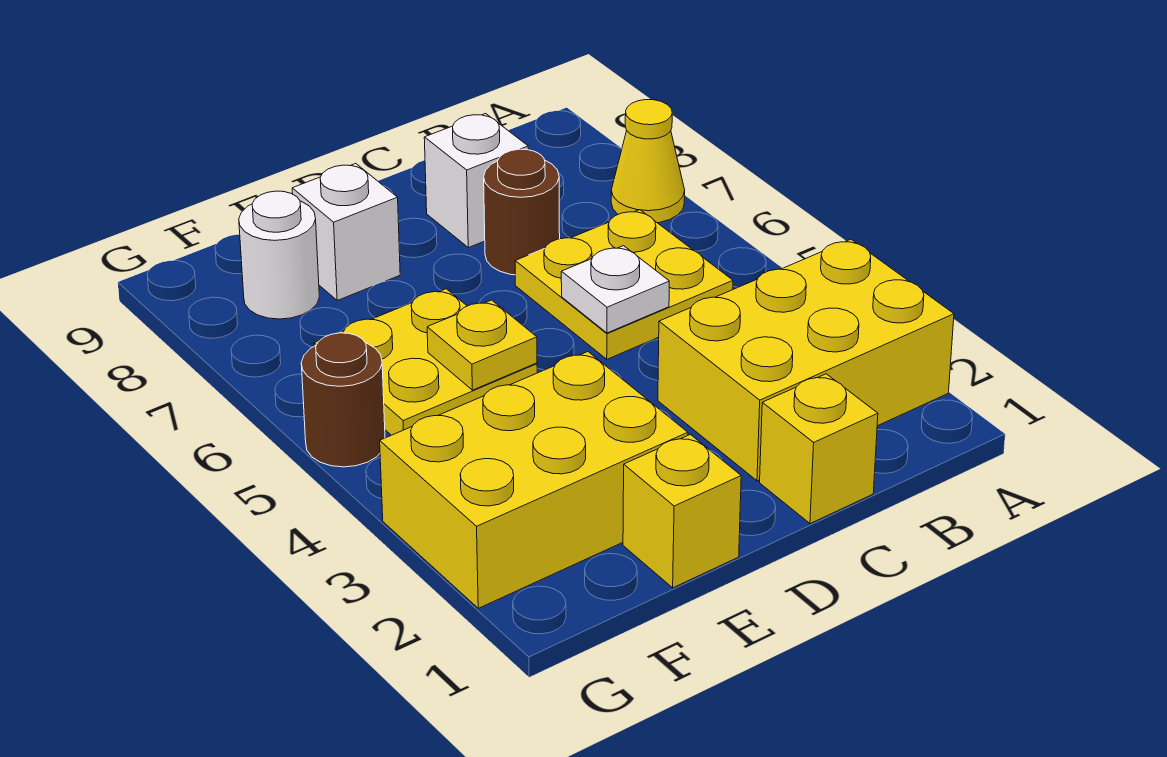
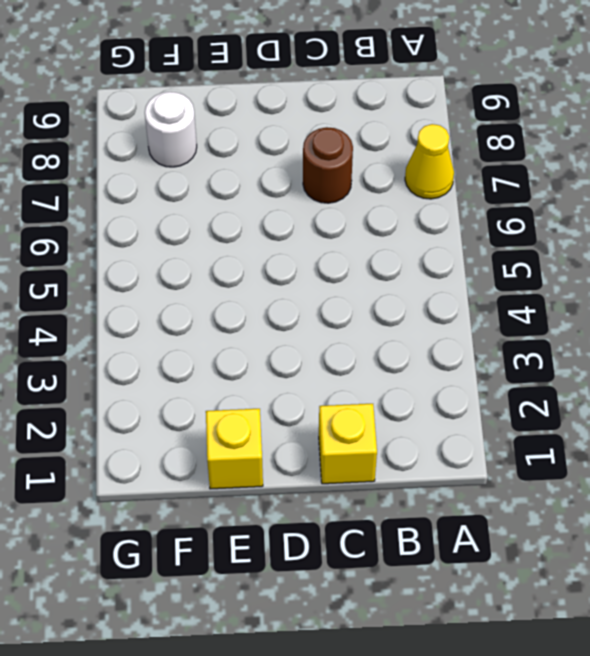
none -> yellow brick A2:C3 level 1
none -> yellow plate B5:C6 level 1
none -> white brick C8 level 1

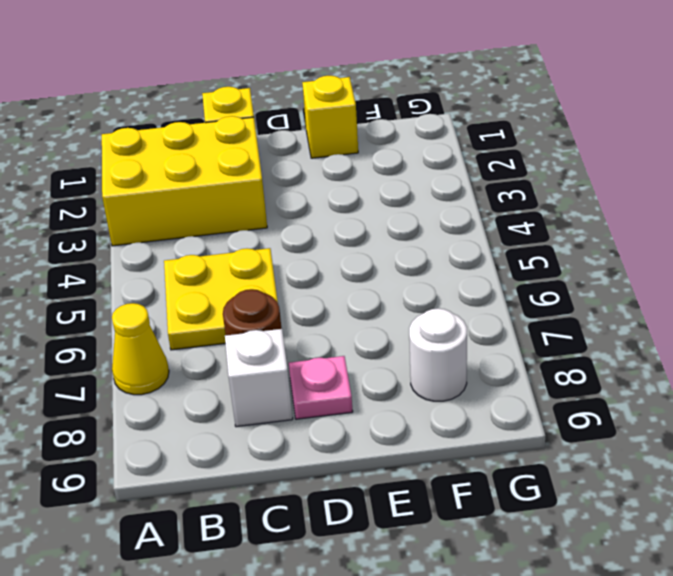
pink plate D8 level 1 -> none
none -> yellow brick E2:G3 level 1
none -> yellow plate E5:F6 level 1
none -> white brick E8 level 1

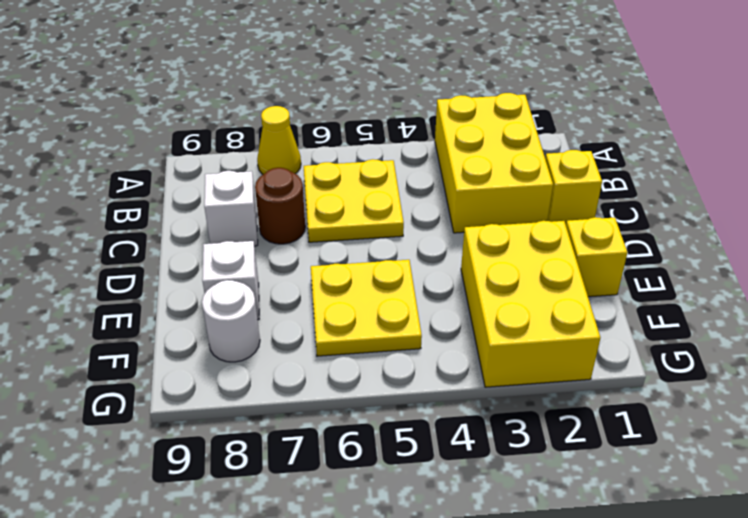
none -> brown round brick G5 level 1
none -> white plate C5 level 2
none -> yellow plate E5 level 2

